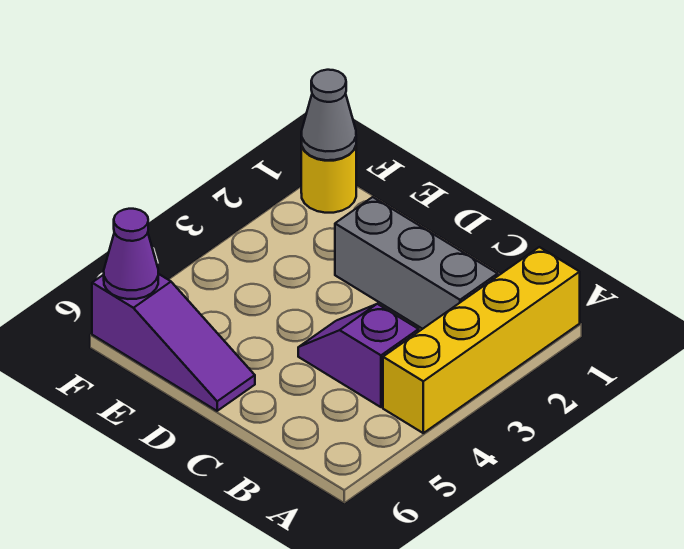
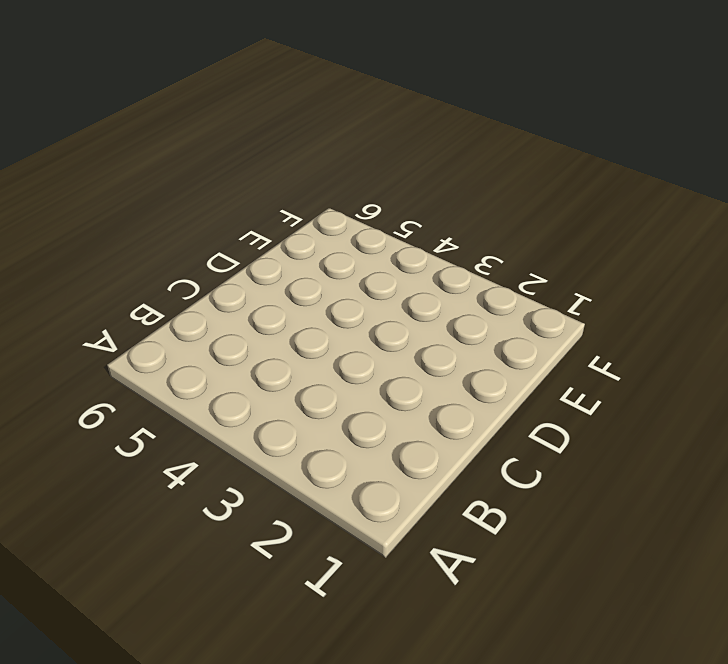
none -> yellow brick A1:A4 level 1
none -> grey brick B2:D2 level 1

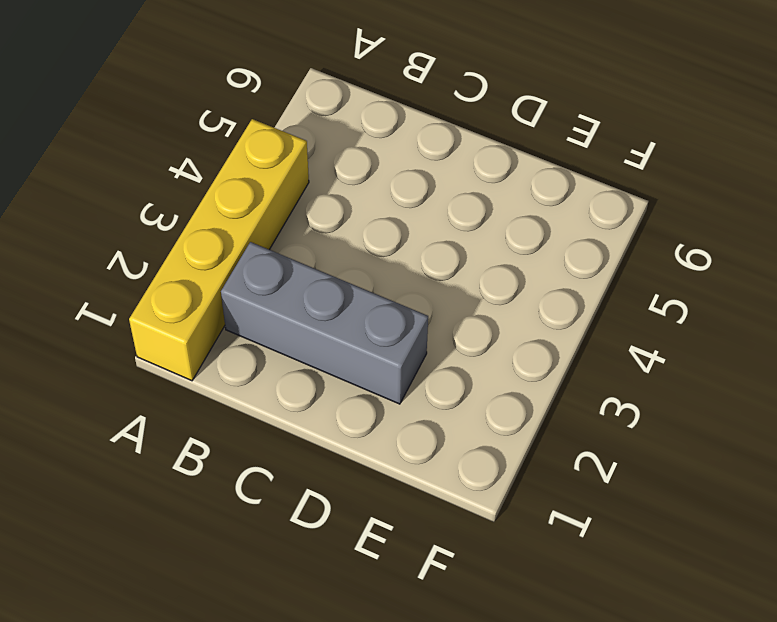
none -> purple slope B4:C4 level 1 top B
none -> purple slope D6:F6 level 1 top F

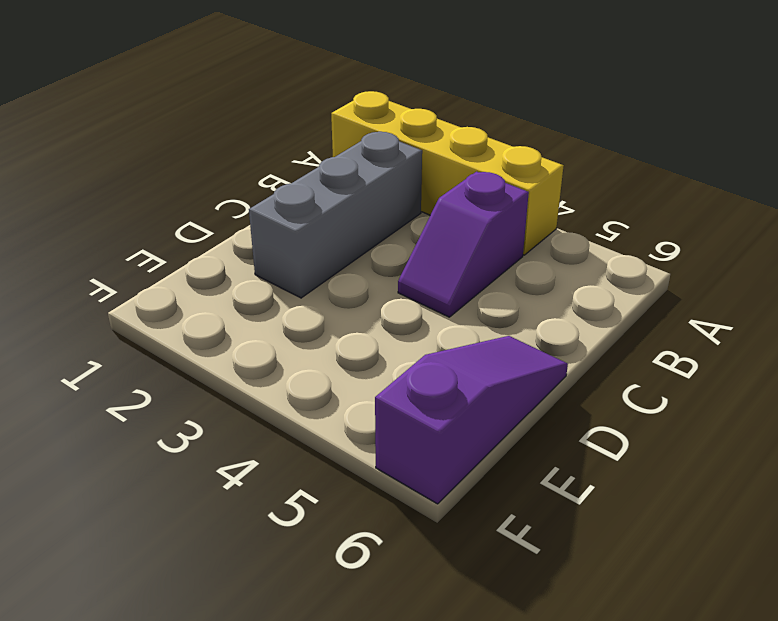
none -> yellow round brick F1 level 1
none -> grey cone F1 level 2

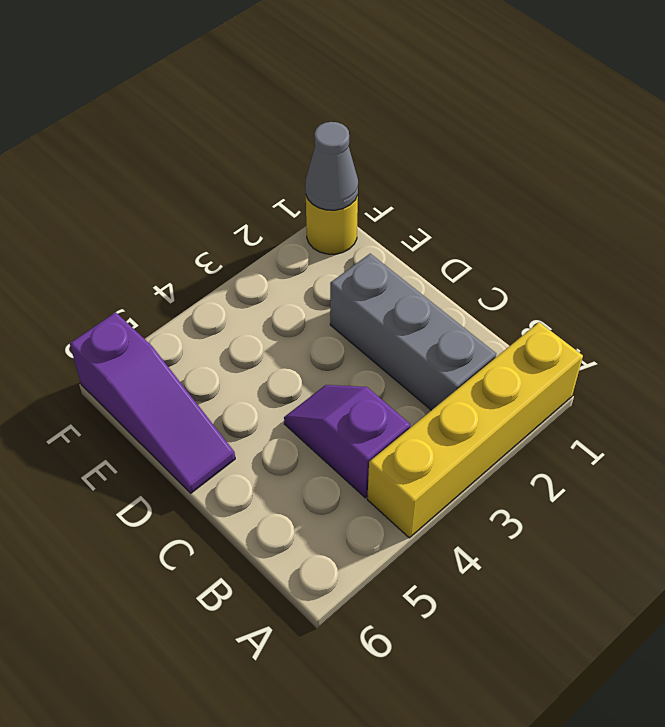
none -> purple cone F6 level 2

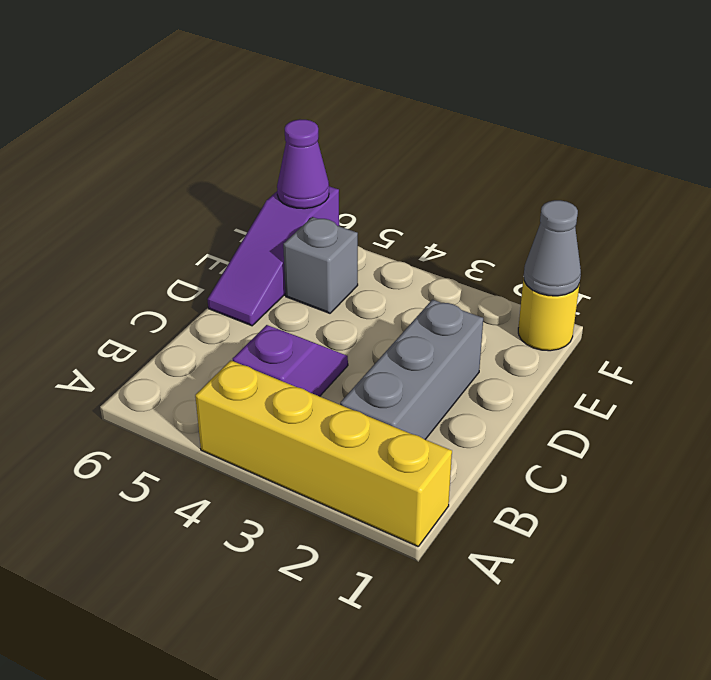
grey brick E5 level 1 -> none

